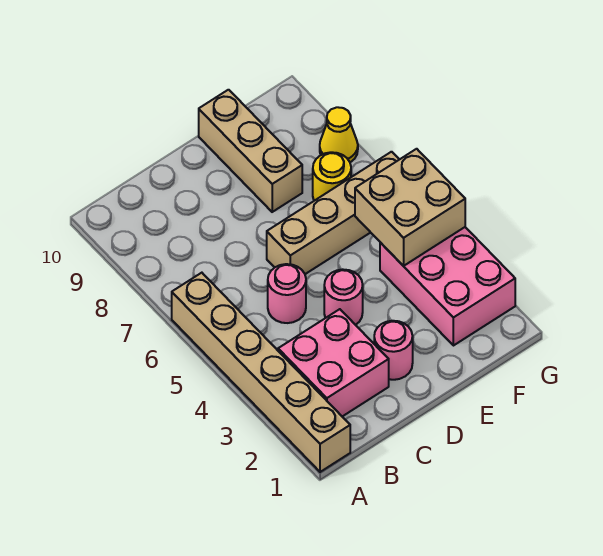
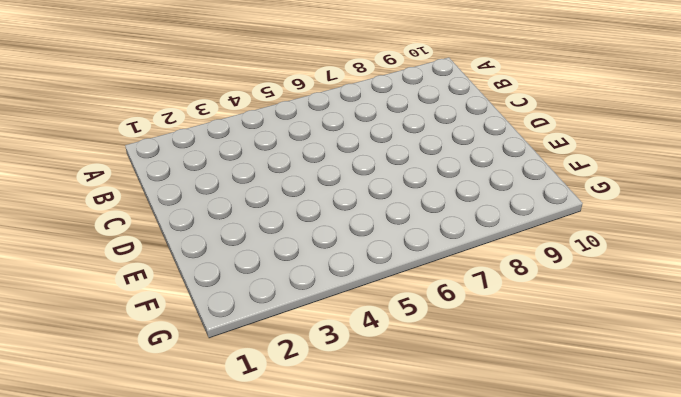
none -> tan brick A1:A6 level 1
none -> pink brick B2:C3 level 1

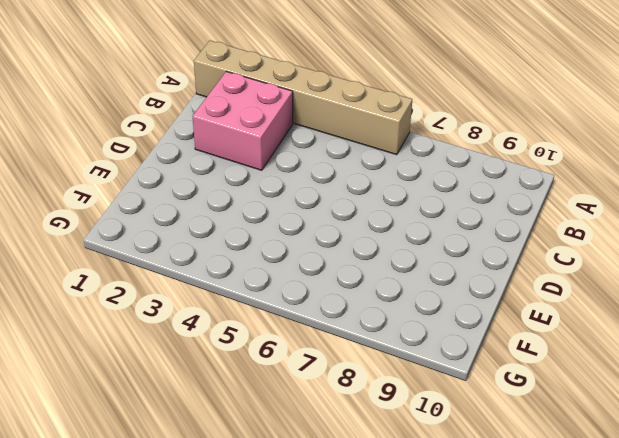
none -> pink round brick C5 level 1
none -> pink round brick D2 level 1

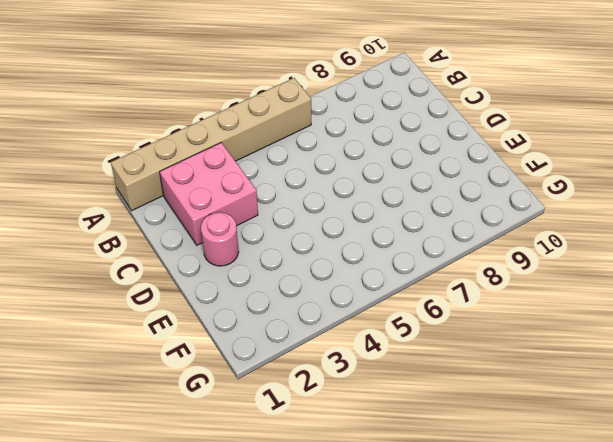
none -> pink round brick C5 level 1
none -> pink round brick D4 level 1

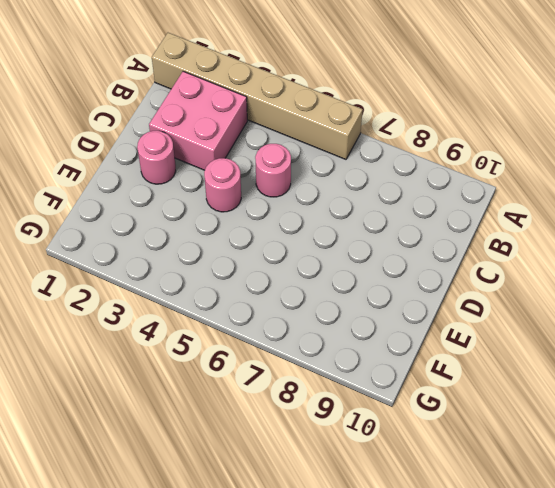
none -> tan brick D6:G6 level 1
none -> tan brick E8:E10 level 1

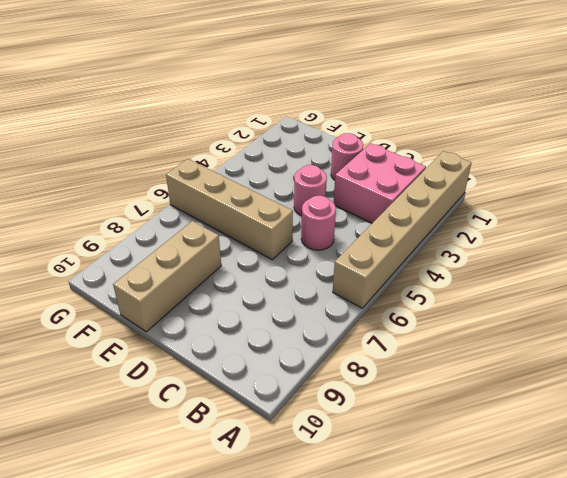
none -> pink brick F2:G4 level 1
none -> yellow round brick F7 level 1

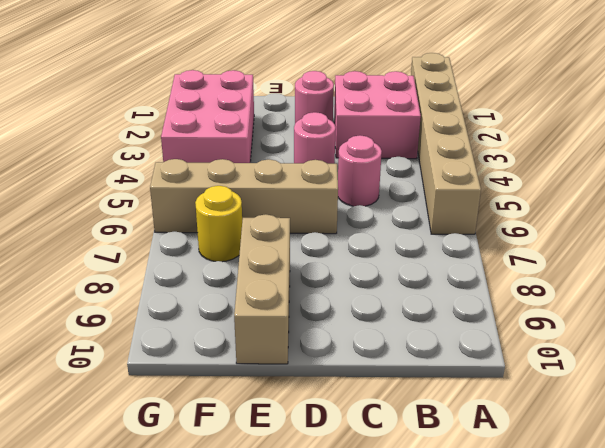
none -> yellow cone G8 level 1
none -> tan brick F4:G5 level 2

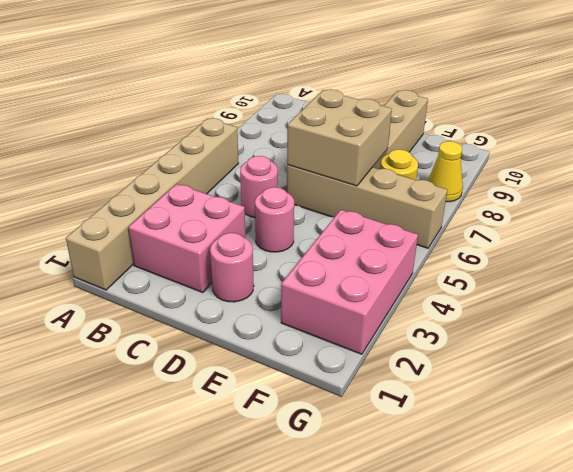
tan brick D6:E7 level 2 -> tan brick F4:G5 level 2

